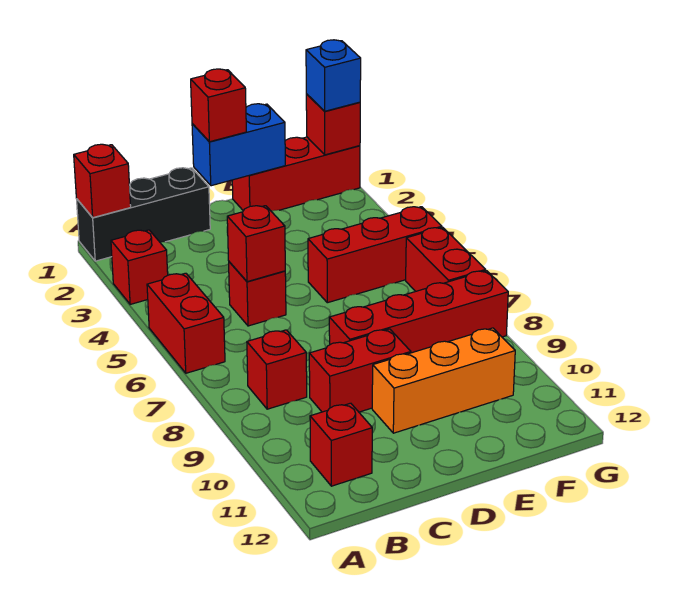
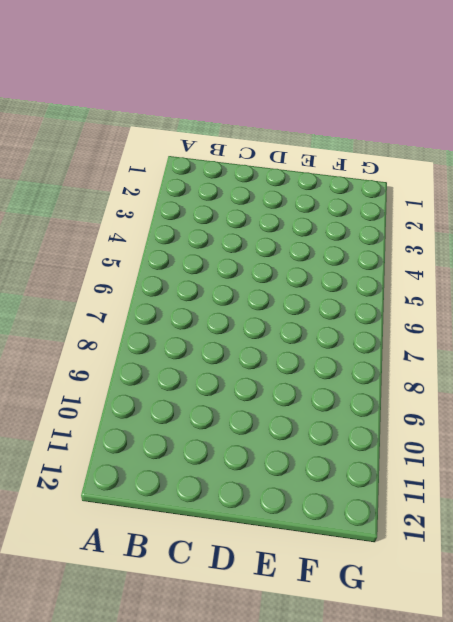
none -> black brick A1:C1 level 1
none -> red brick A3 level 1
none -> red brick A5:A6 level 1

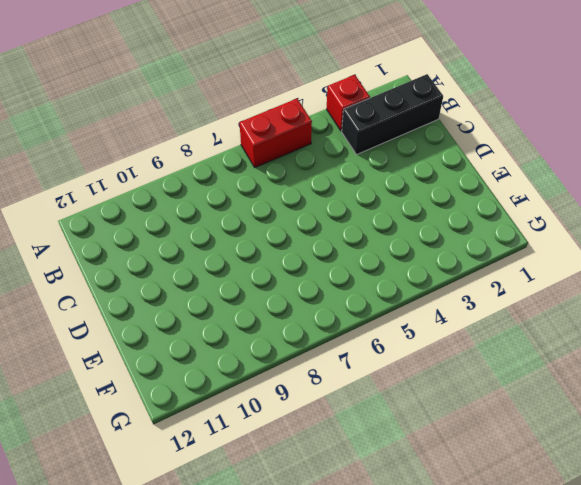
black brick B1:B3 level 1 -> black brick A1:C1 level 1
none -> red brick B8 level 1
none -> red brick B11 level 1
none -> red brick C5 level 1

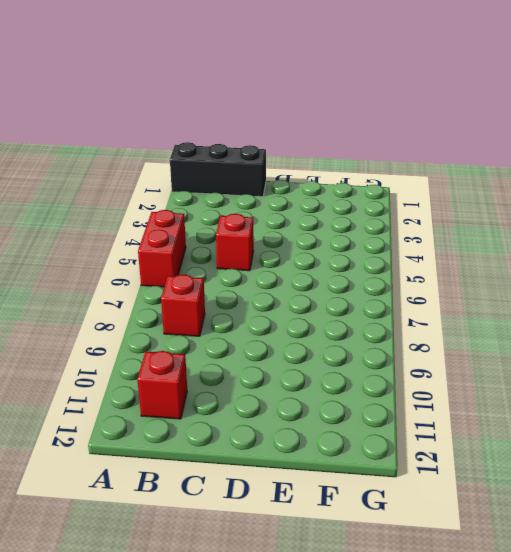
none -> red brick A3 level 1
none -> red brick C9:D9 level 1
none -> red brick D8:G8 level 1

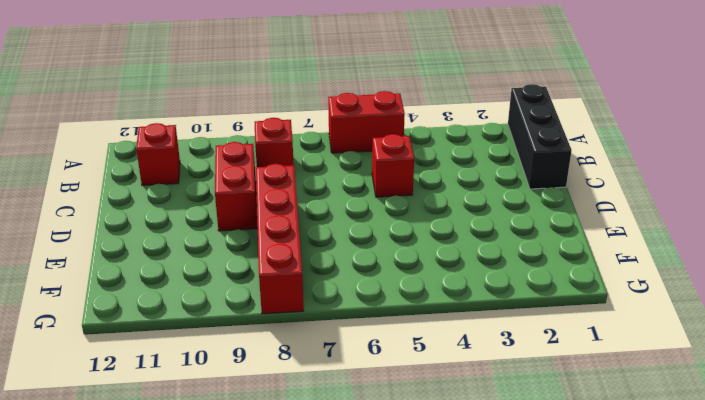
none -> red brick A3 level 1
none -> orange brick D10:F10 level 1
none -> red brick E1:G1 level 1

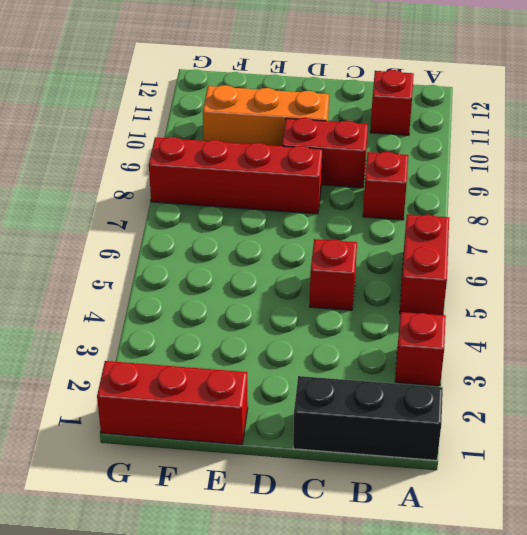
none -> red brick E5:G5 level 1
none -> red brick G6:G7 level 1
none -> red brick A1 level 2

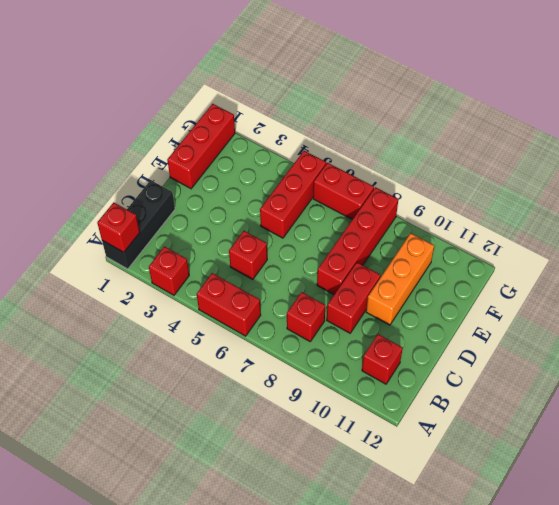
none -> red brick C5 level 2
none -> blue brick D1:E1 level 2
none -> red brick G1 level 2

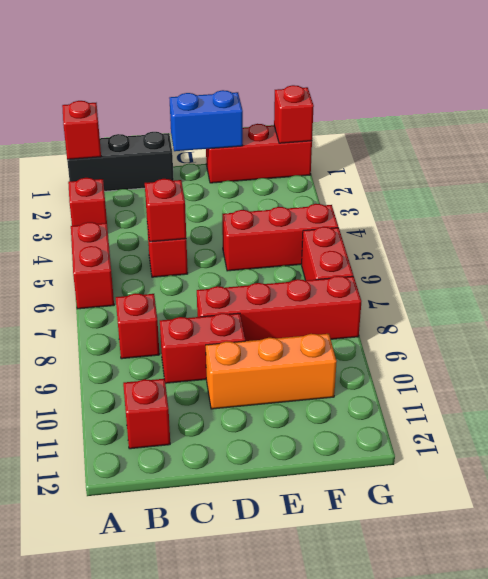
none -> red brick D1 level 3
none -> blue brick G1 level 3

